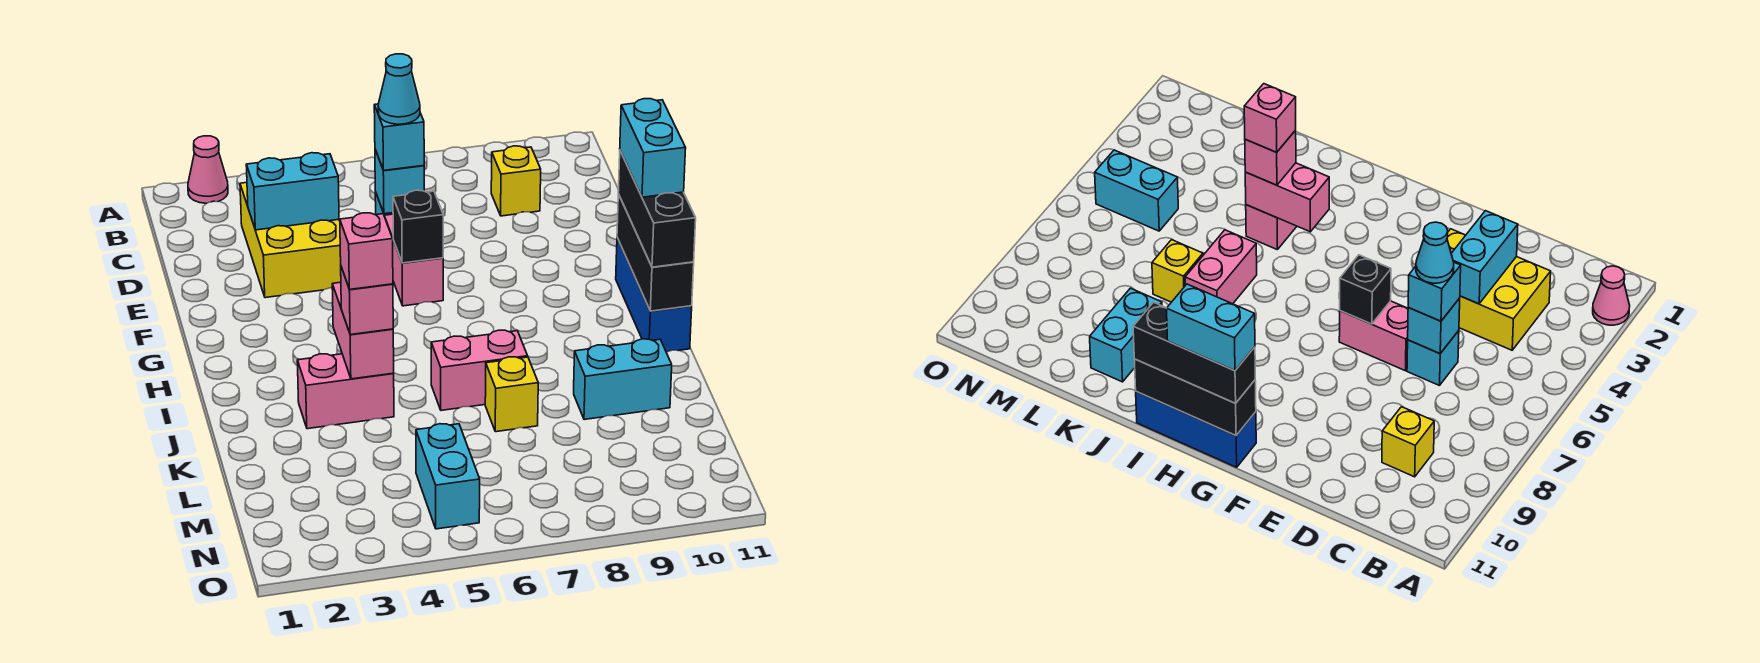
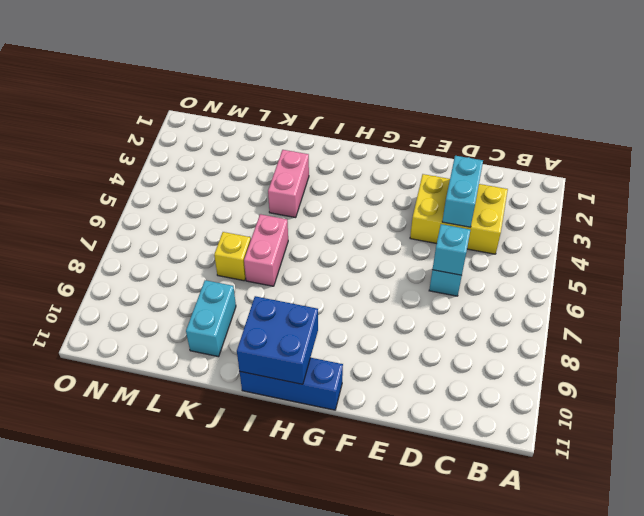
blue brick H10:I11 level 2 -> black brick G11:I11 level 2
none -> pink cone A2 level 1
none -> yellow brick C9 level 1
none -> pink brick E6:F6 level 1

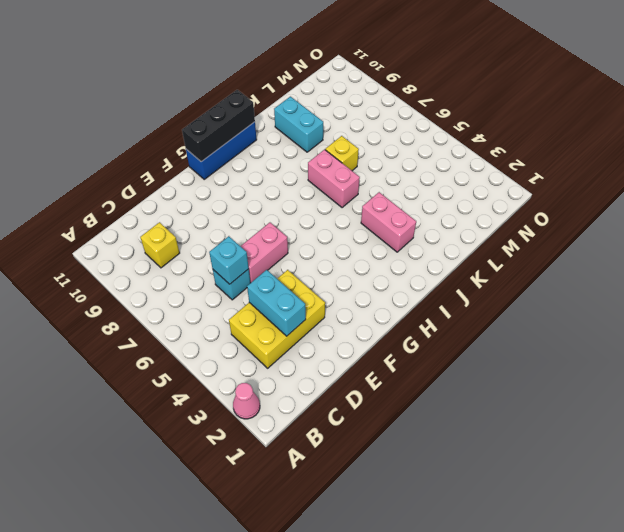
none -> cyan brick M5:N5 level 1
none -> black brick F6 level 2
none -> pink brick I4:J4 level 2

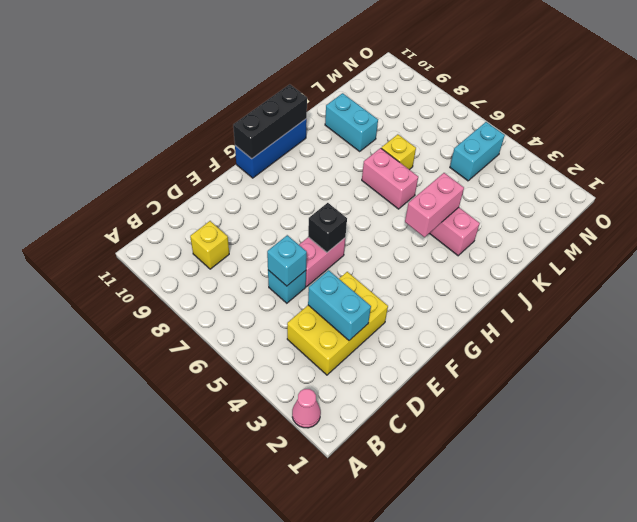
none -> cyan brick D6 level 3
none -> black brick G11:I11 level 3
none -> pink brick J4 level 3

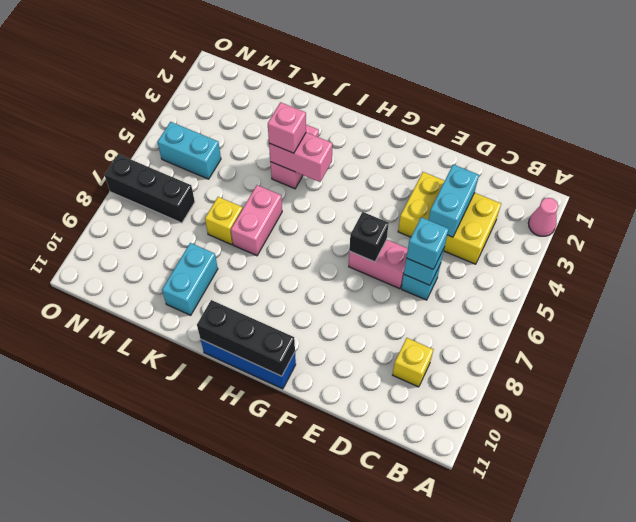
black brick M7:O7 level 1 -> black brick G11:I11 level 3
none -> cyan cone D6 level 4
none -> cyan brick G11:H11 level 4
none -> pink brick J4 level 4

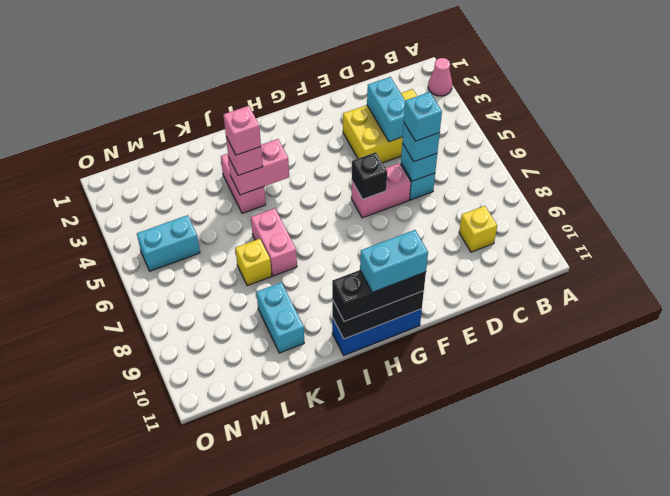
cyan brick D6 level 4 -> cyan cone D6 level 4

